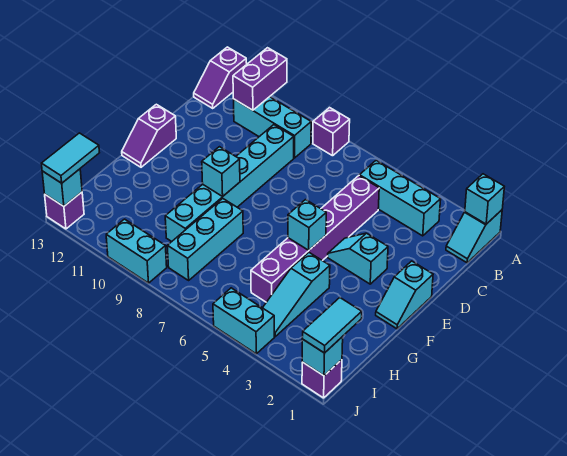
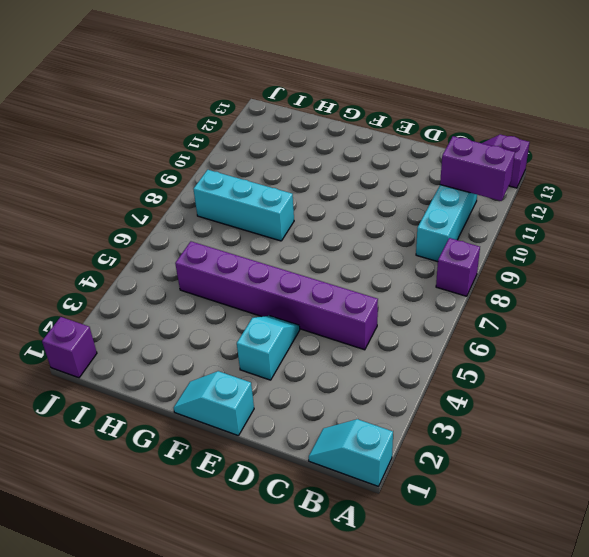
none -> cyan brick B3:B5 level 1
none -> cyan brick C9:H9 level 1
none -> purple slope E13:F13 level 1 top E

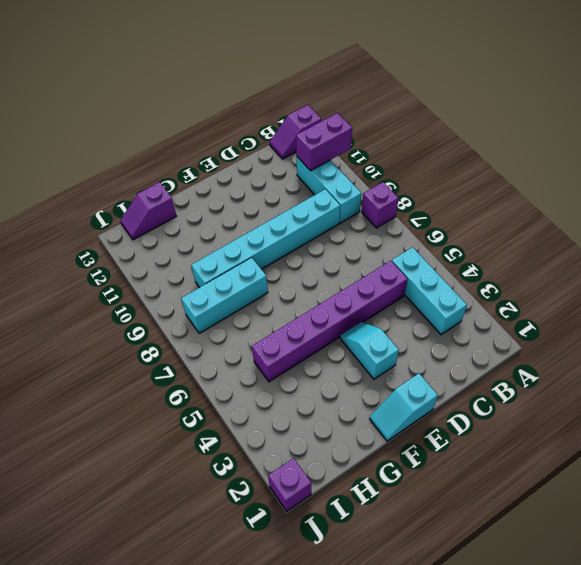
purple slope H13:I13 level 1 top H -> purple slope E13:F13 level 1 top E
none -> cyan slope A1:B1 level 1 top A
none -> cyan slope G4:I4 level 1 top G
none -> cyan brick J4:J5 level 1

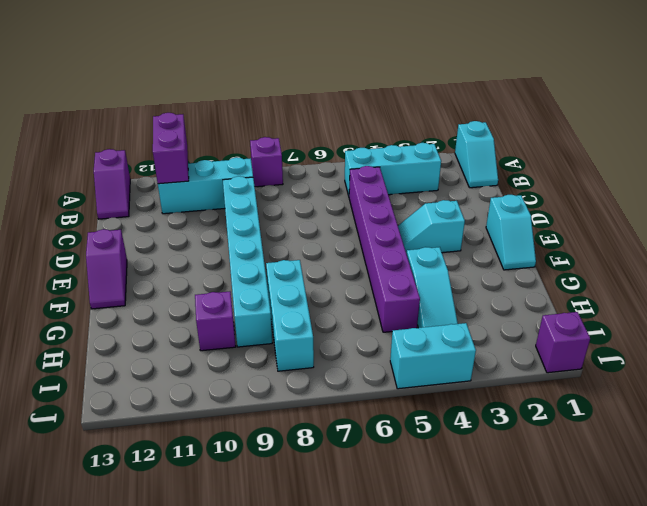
purple brick H10 level 1 -> purple brick J13 level 1
none -> cyan brick J9:J10 level 1
none -> cyan brick A1 level 2
none -> cyan brick F5 level 2

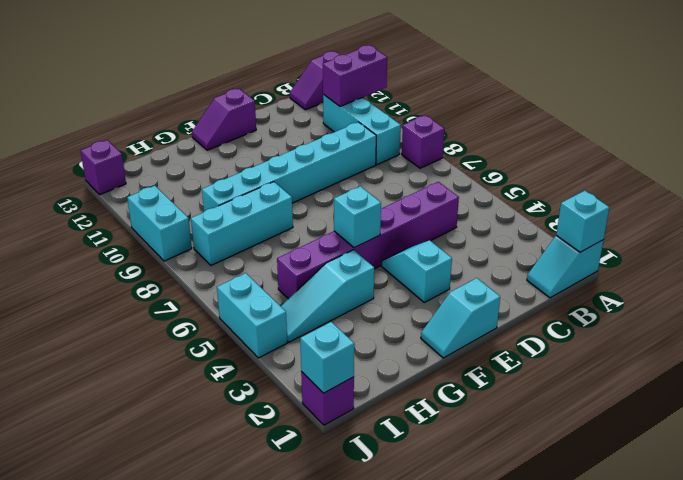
none -> cyan brick B3:B5 level 1
none -> cyan brick F9 level 2
none -> cyan brick J13 level 2

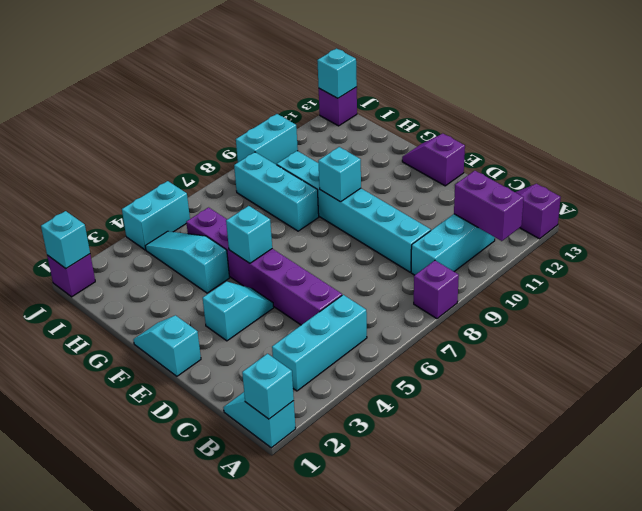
none -> cyan tile I1:J1 level 3
none -> cyan tile I13:J13 level 3

